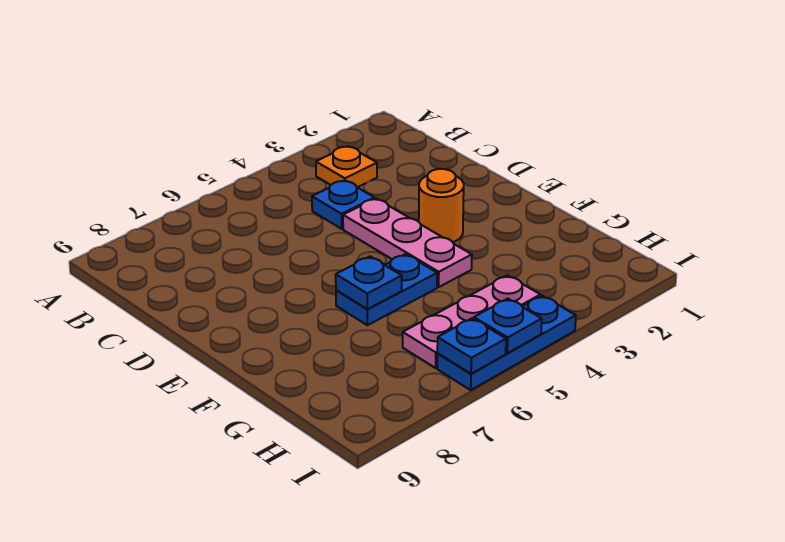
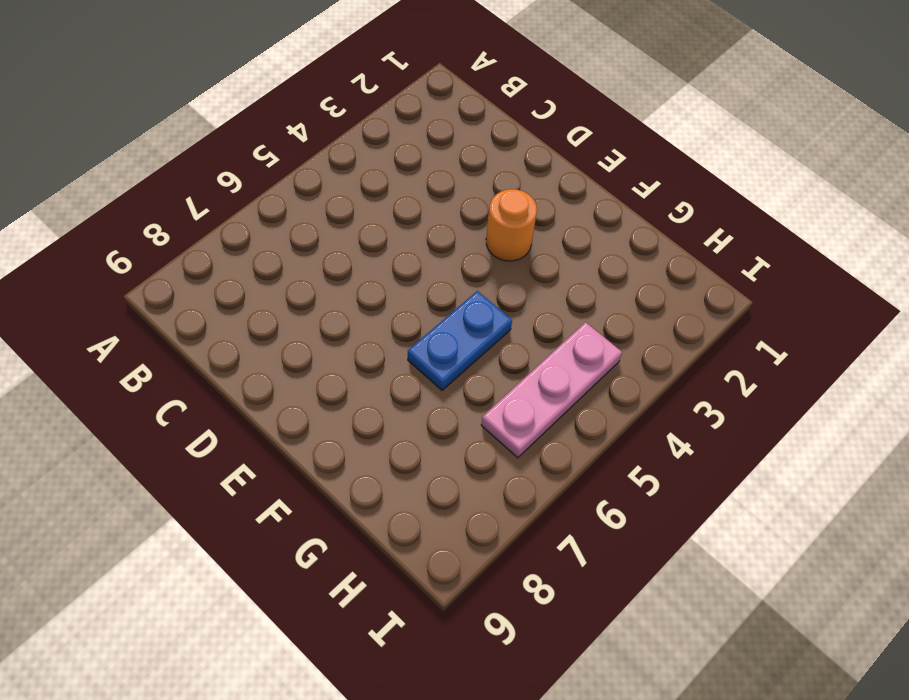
none -> orange plate B3 level 1
none -> blue plate C4 level 1

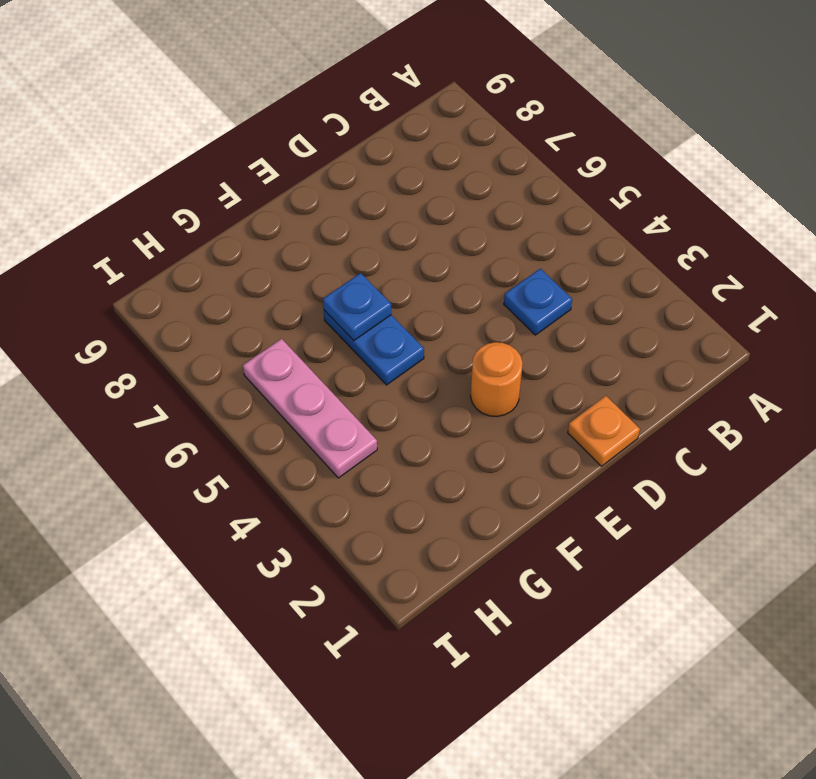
orange plate D1 level 1 -> orange plate B3 level 1
none -> pink plate D4:F4 level 1
none -> blue plate I4:I6 level 1

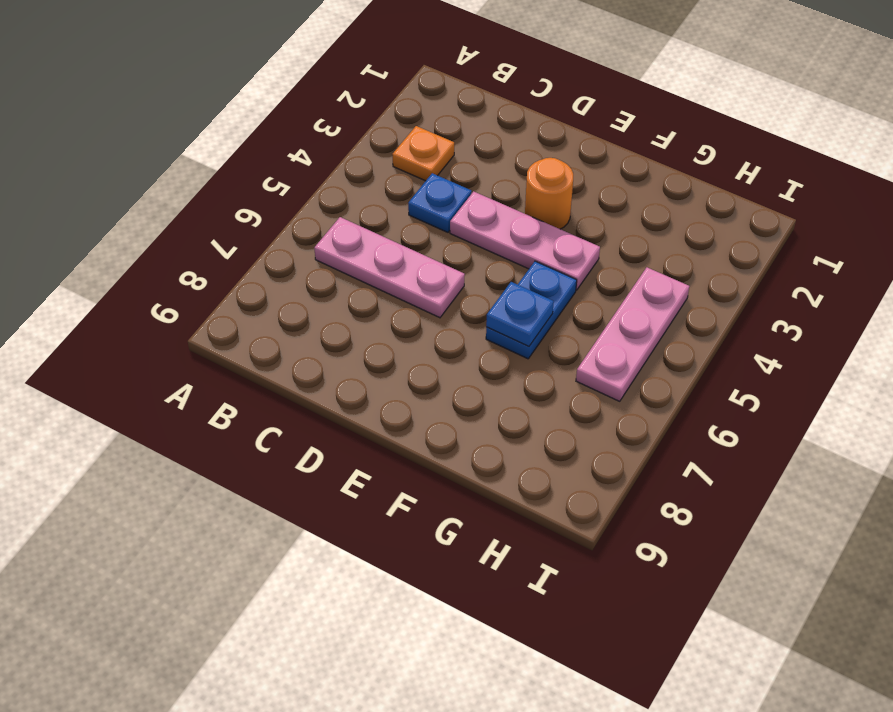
pink plate B6:D6 level 1 -> none
none -> blue plate I4:I6 level 1
none -> blue plate I5 level 2

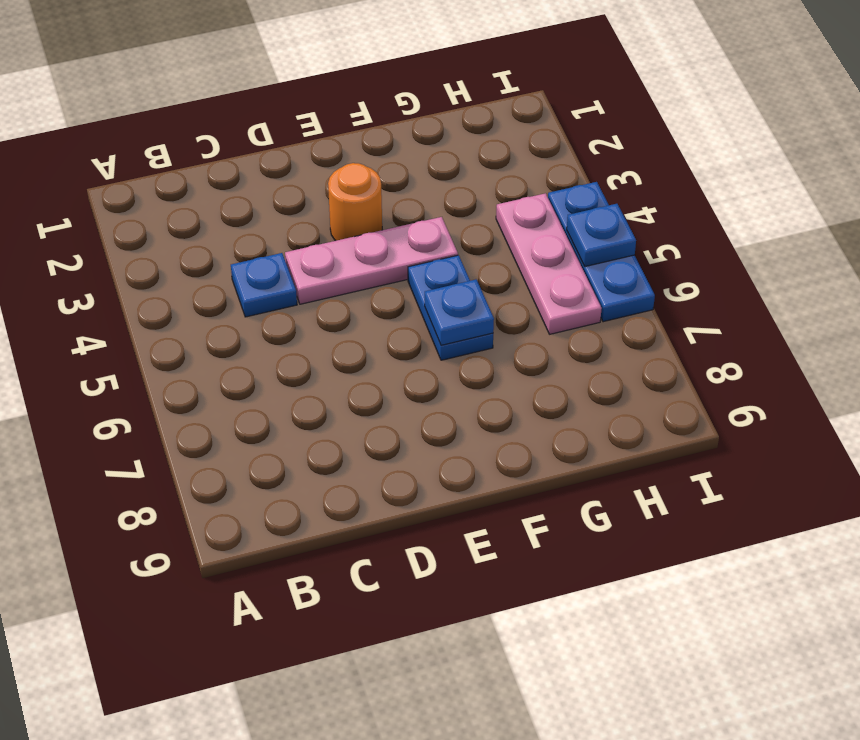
none -> orange plate B3 level 1
none -> blue plate I6 level 2

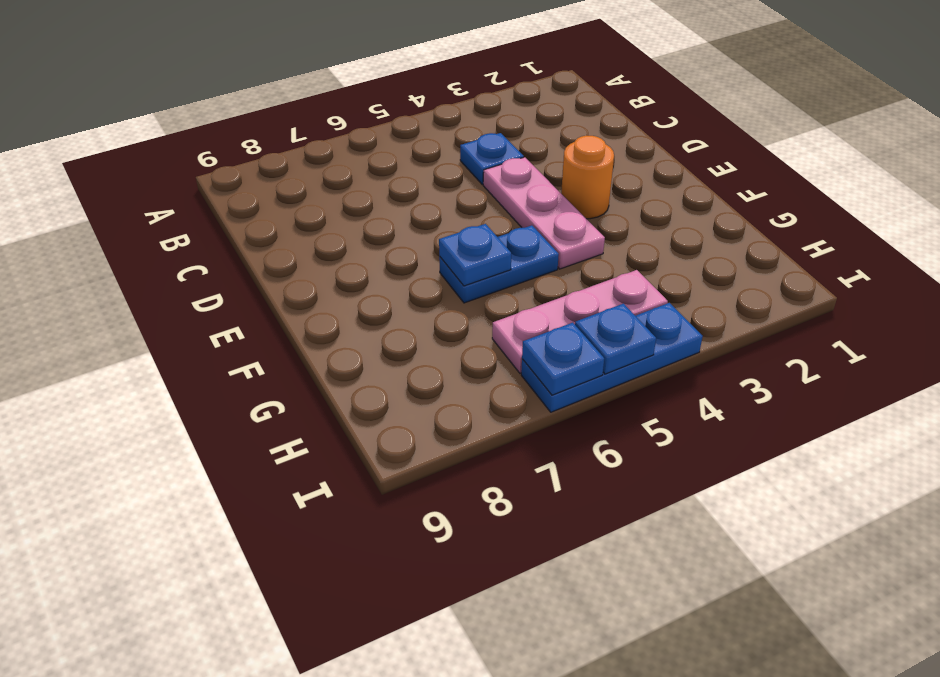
none -> orange plate B3 level 1

